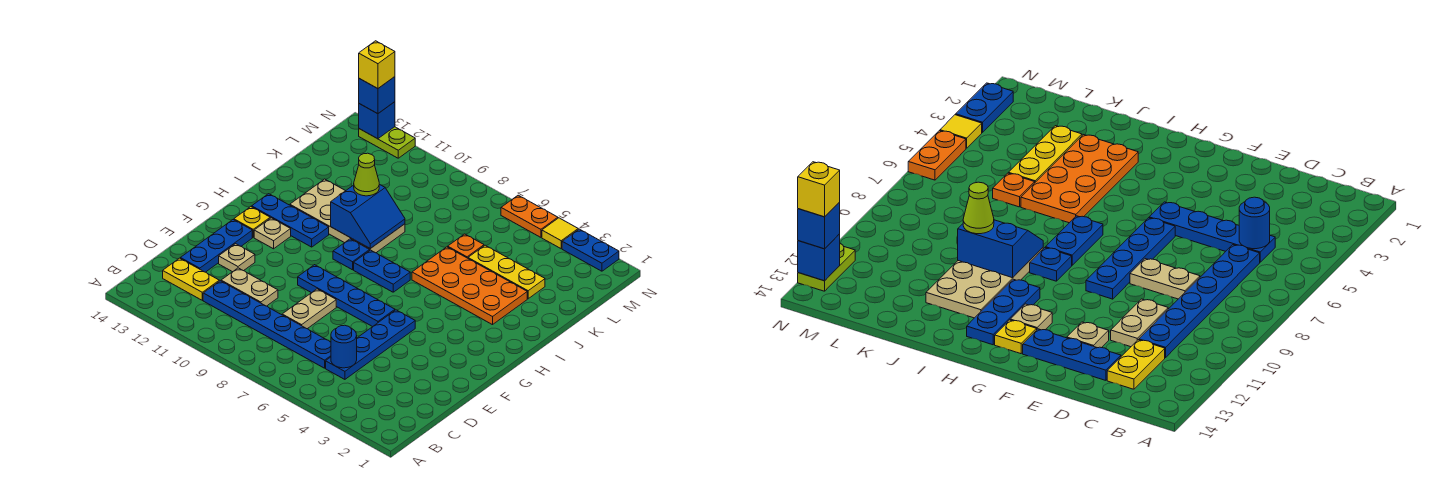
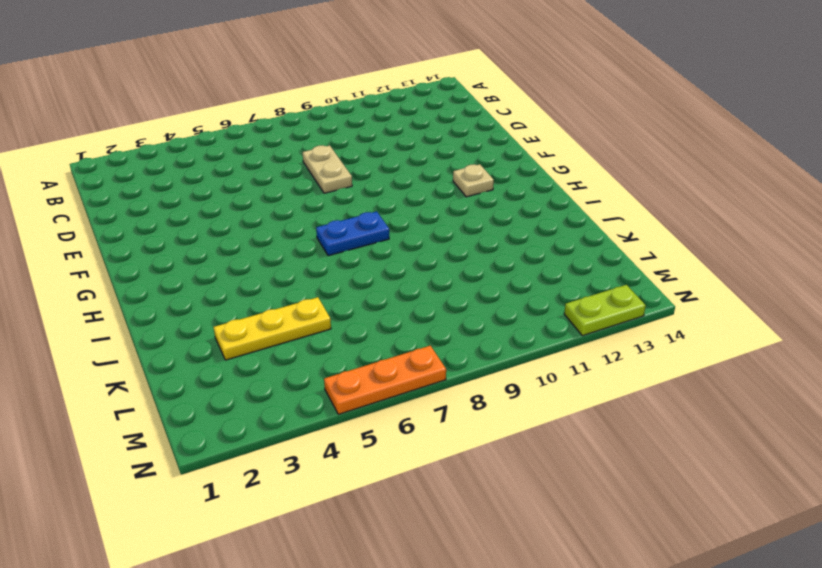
orange plate N5:N7 level 1 -> orange plate N5:N6 level 1
none -> blue plate C5:F5 level 1
none -> blue plate C6:C11 level 1
none -> yellow plate C12:C13 level 1

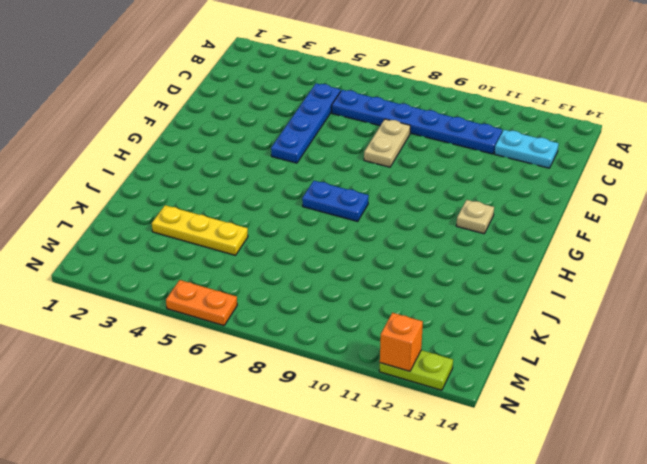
cyan plate C12:C13 level 1 -> yellow plate C12:C13 level 1
orange brick N12 level 2 -> none
none -> tan plate D10:D11 level 1
none -> blue plate D13:F13 level 1
none -> tan plate E12 level 1

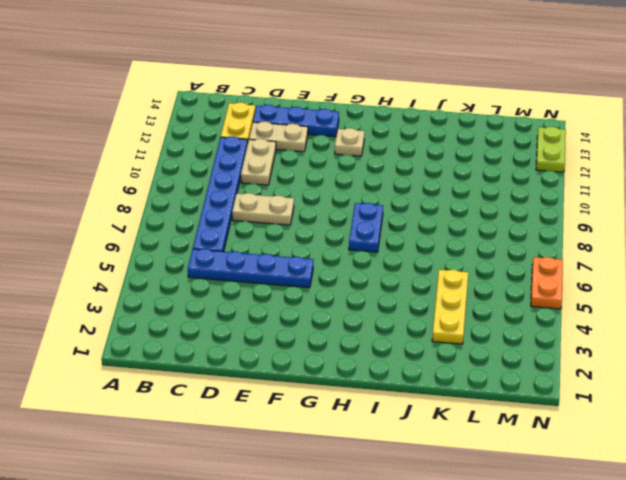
tan plate D12:E12 level 1 -> tan plate E12 level 1
none -> blue plate F6:F9 level 1
none -> yellow plate G13 level 1
none -> blue plate H9 level 1

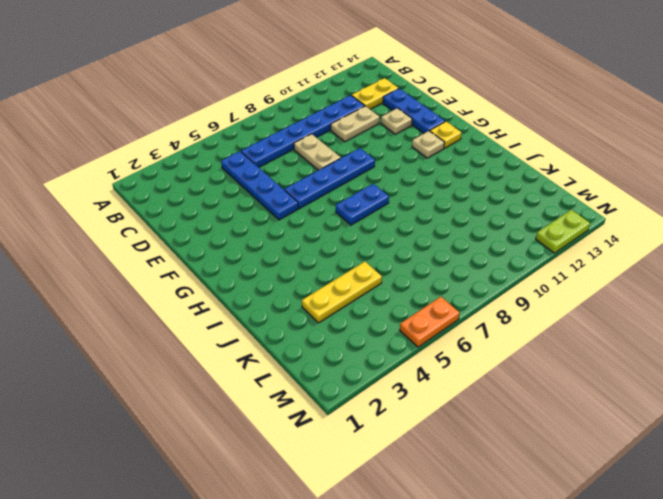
none -> blue plate H9 level 1
none -> blue plate H11:H13 level 1
none -> orange plate I3:J6 level 1

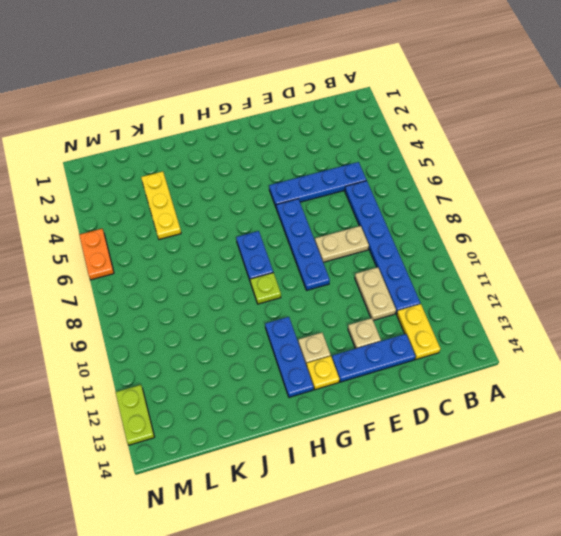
lime plate H9 level 1 -> blue plate H9 level 1
none -> orange plate I3:J6 level 1
none -> tan plate I9:J12 level 1
none -> orange plate K6 level 1

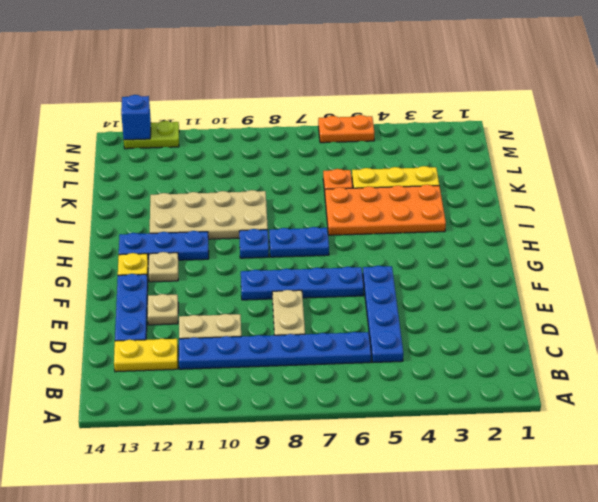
none -> blue plate N2:N3 level 1
none -> yellow tile N4 level 1
none -> blue round brick C5 level 2

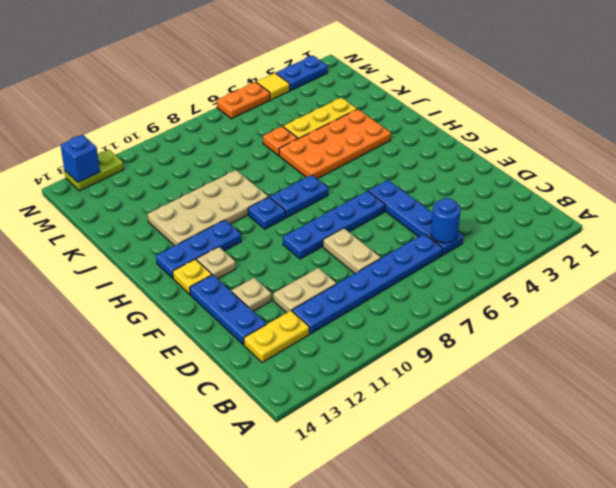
none -> blue slope I9:J10 level 2 top 10
none -> lime cone J10 level 3
none -> blue brick N13 level 3

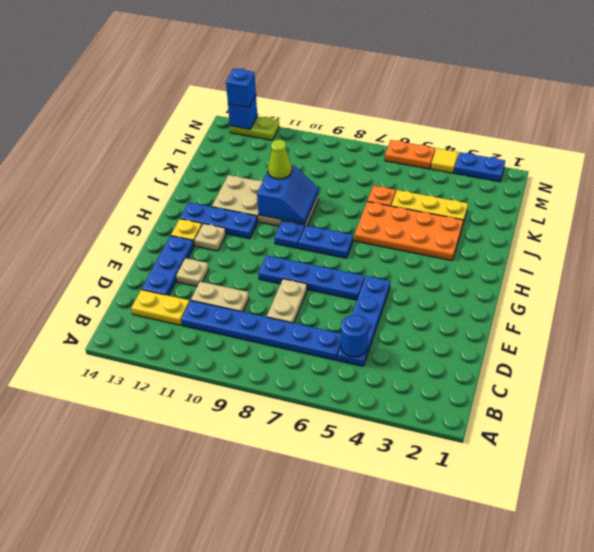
none -> yellow brick N13 level 4

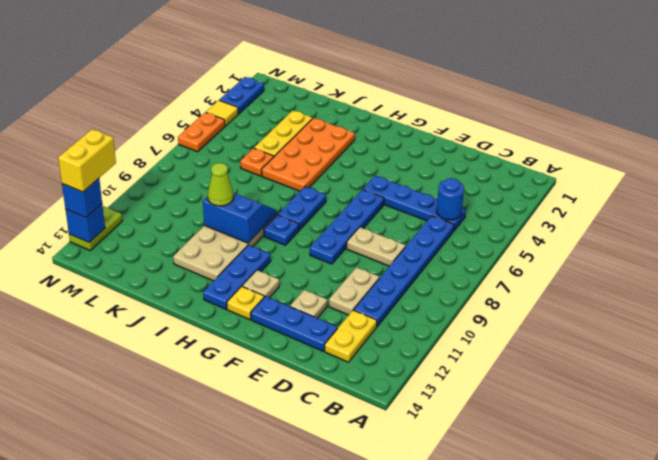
yellow brick N12:N13 level 4 -> yellow brick N13 level 4

